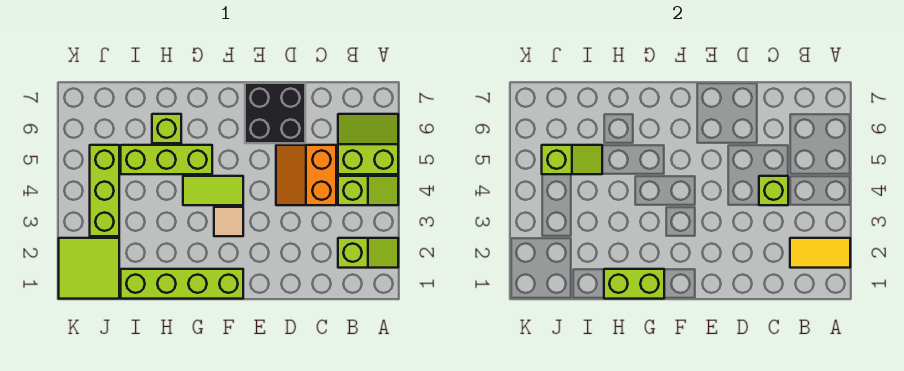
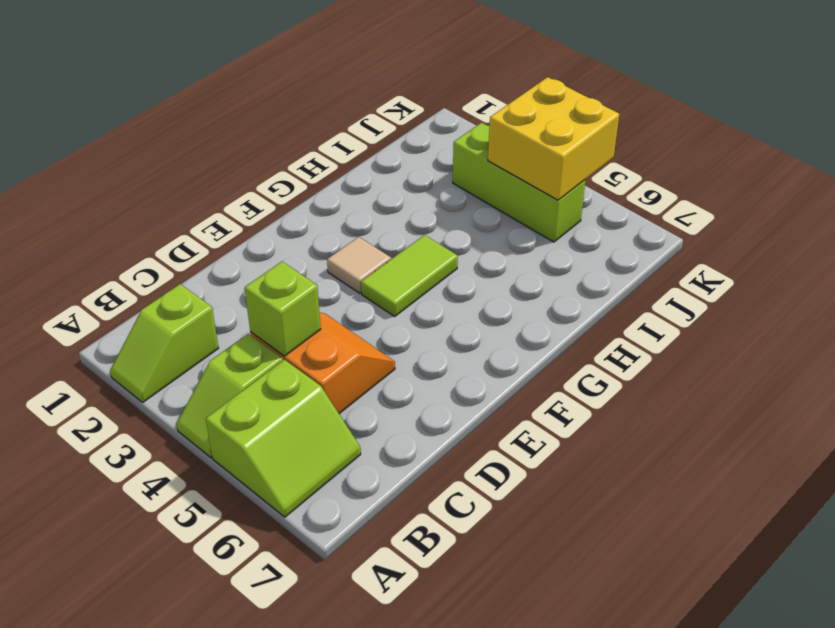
yellow brick J4:K5 level 2 -> lime slope I5:J5 level 2 top J
none -> black brick D6:E7 level 1
none -> lime brick F1:I1 level 1
none -> lime brick G5:I5 level 1

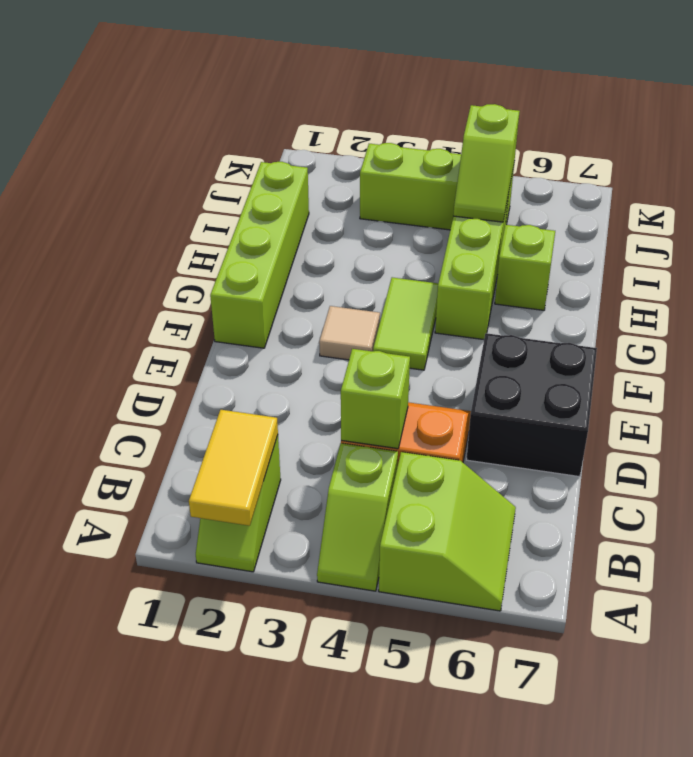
none -> lime tile J1:K2 level 1
none -> lime brick G1:H1 level 2

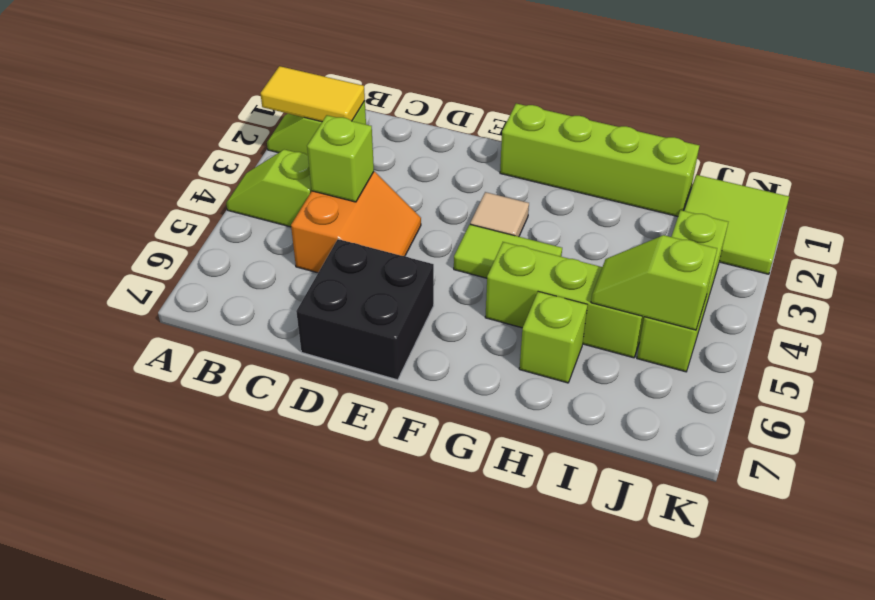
none -> lime slope A5:B6 level 1 top 5
none -> lime brick G1:H1 level 2

